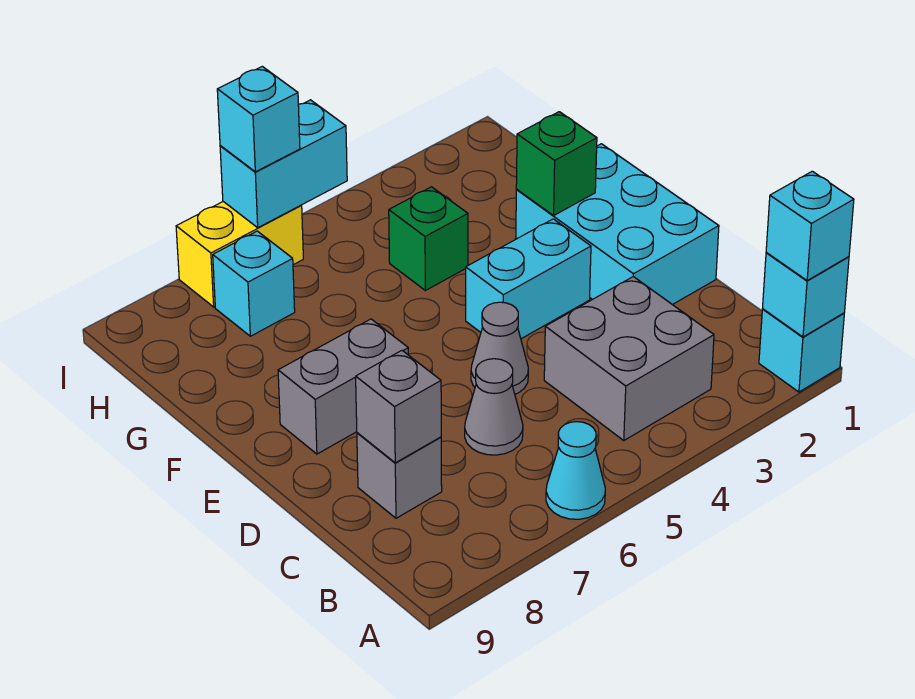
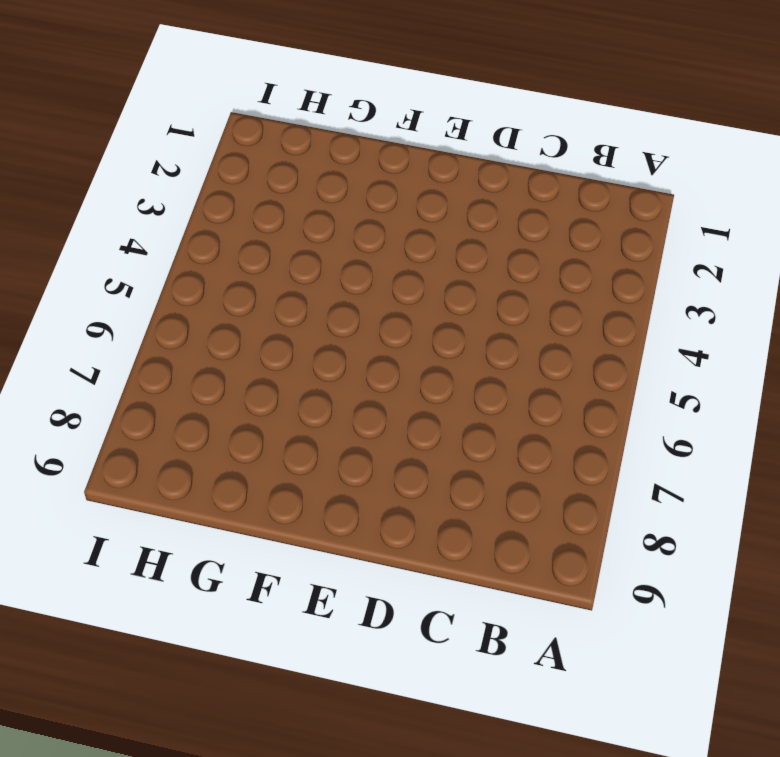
none -> cyan brick A1 level 1
none -> cyan cone A6 level 1
none -> grey brick B3:C4 level 1

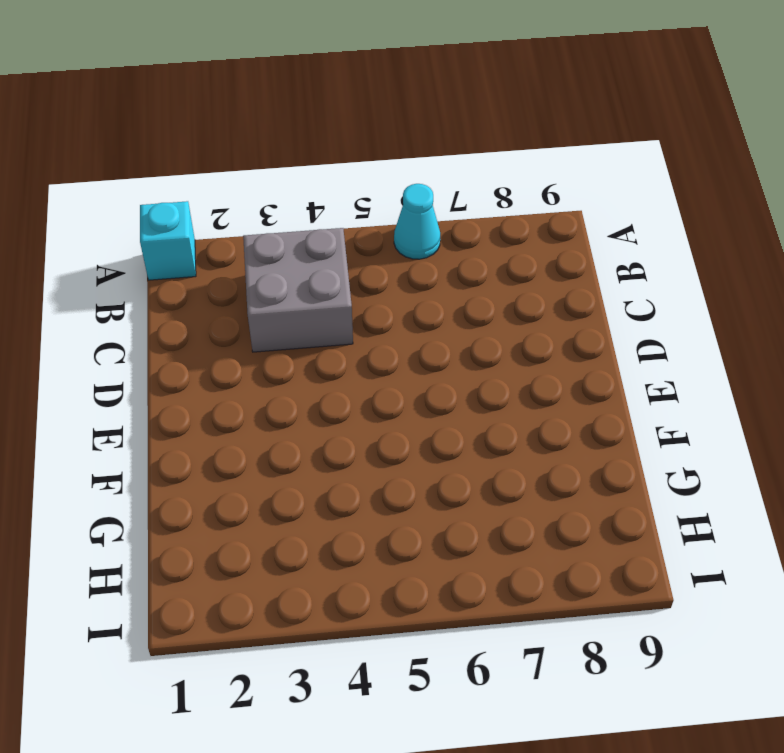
none -> grey cone C6 level 1
none -> grey brick C8 level 1
none -> cyan brick D1:F2 level 1

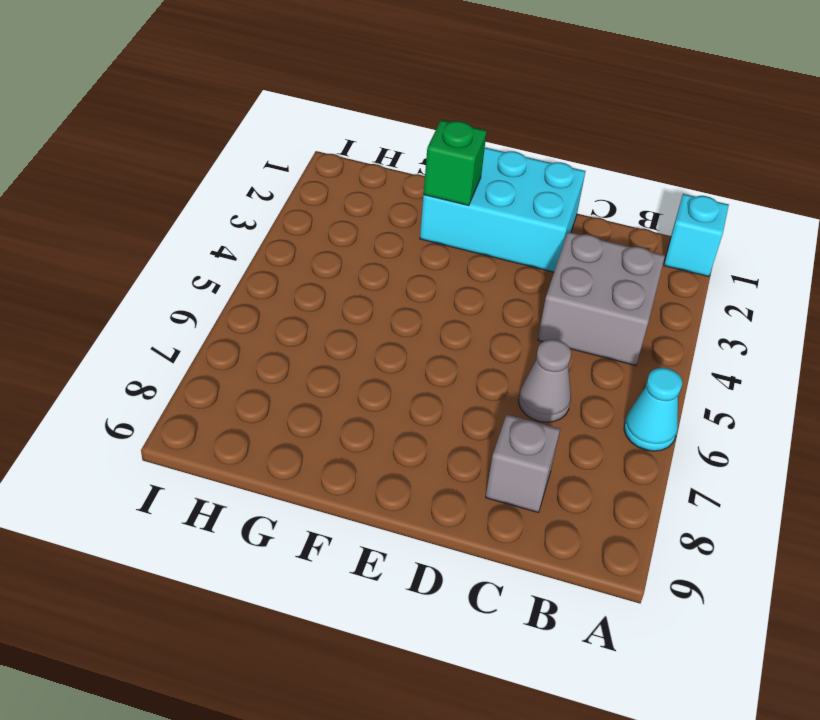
none -> grey cone D5 level 1
none -> cyan brick E3:E4 level 1
none -> grey brick E7:E8 level 1

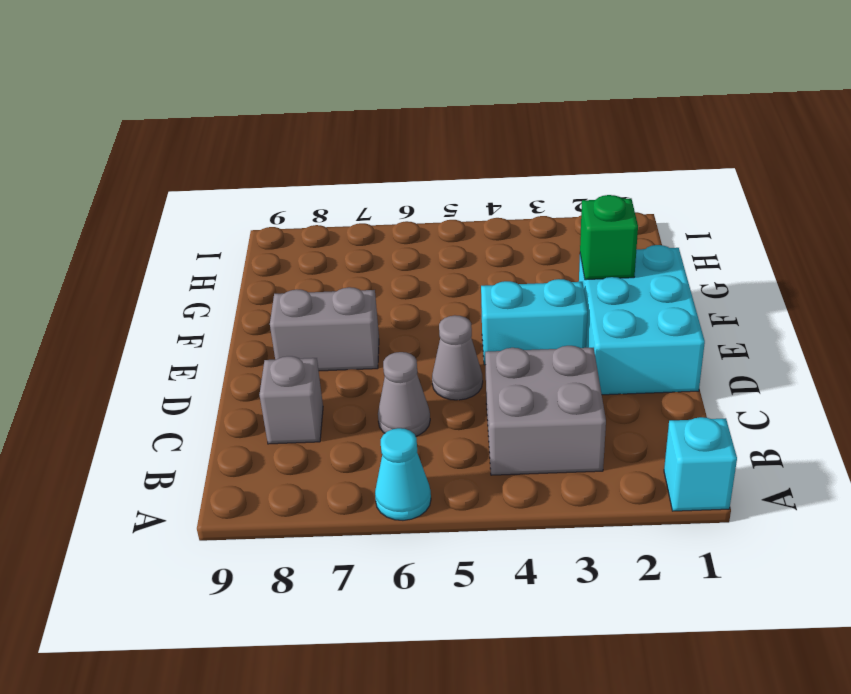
none -> green brick G4 level 1
none -> cyan brick H7 level 1
none -> yellow brick I6:I7 level 1

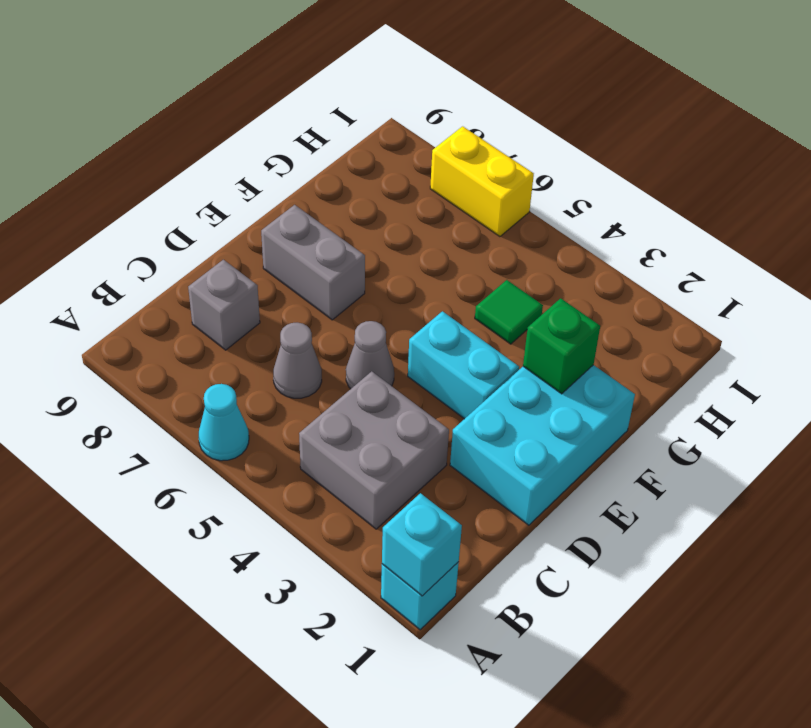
green tile G4 level 1 -> green brick G4 level 1
none -> cyan brick H7 level 1
none -> grey brick C8 level 2
none -> cyan brick I5:I6 level 2

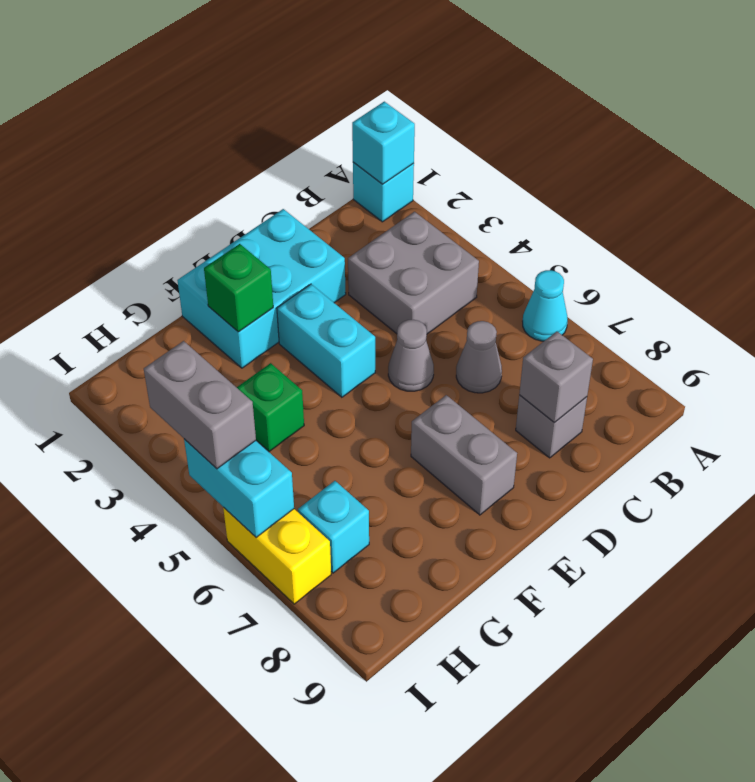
grey brick I4:I5 level 3 -> none
none -> cyan brick A1 level 3
none -> cyan brick I6 level 3

